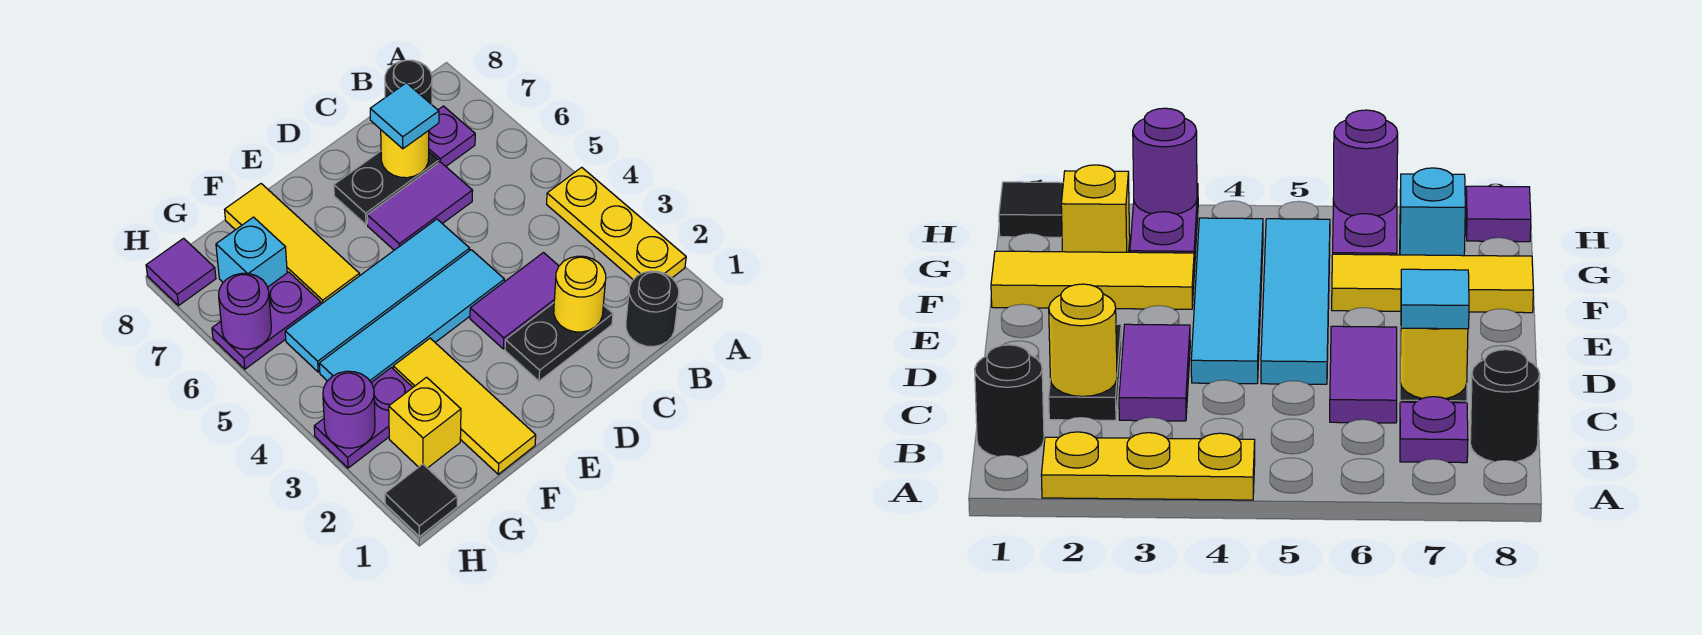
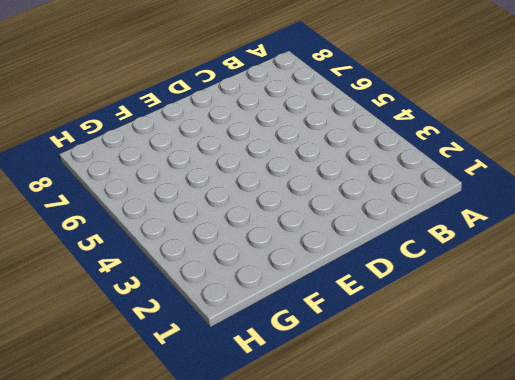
none -> yellow plate A2:A4 level 1
none -> black round brick B1 level 1
none -> purple plate B7 level 1

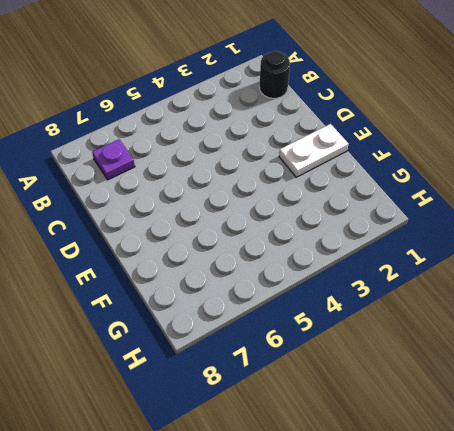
white plate E1:E2 level 1 -> none
none -> yellow plate A2:A4 level 1
none -> black round brick B8 level 1
none -> black plate C2:D2 level 1

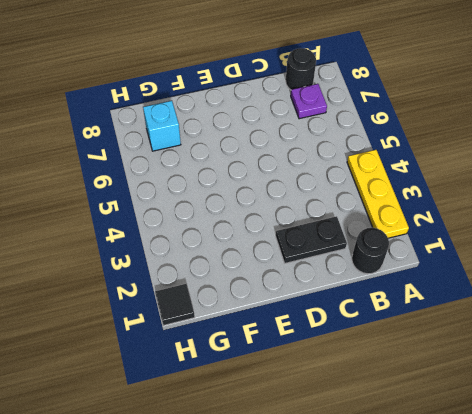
none -> purple tile C3:D3 level 1
none -> purple tile C6:D6 level 1
none -> black plate C7:D7 level 1

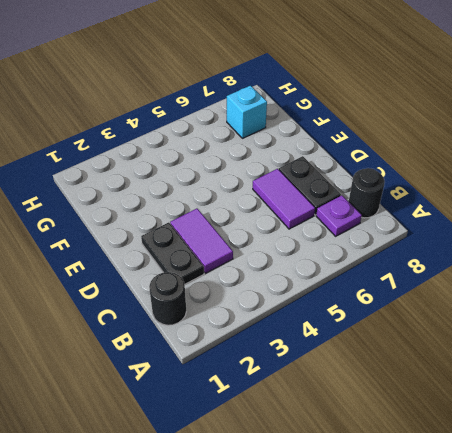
none -> yellow plate A2:A4 level 1
none -> cyan tile D4:G4 level 1
none -> cyan tile D5:G5 level 1

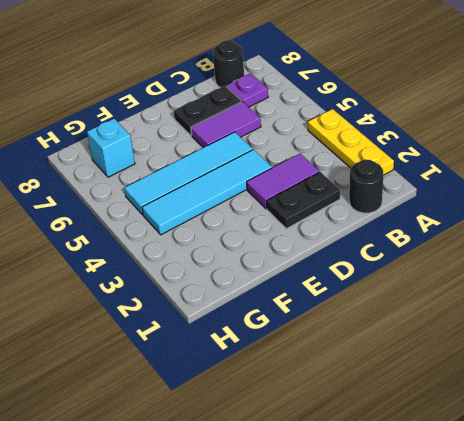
none -> yellow tile F1:F3 level 1
none -> yellow tile F6:F8 level 1
none -> yellow brick G2 level 1

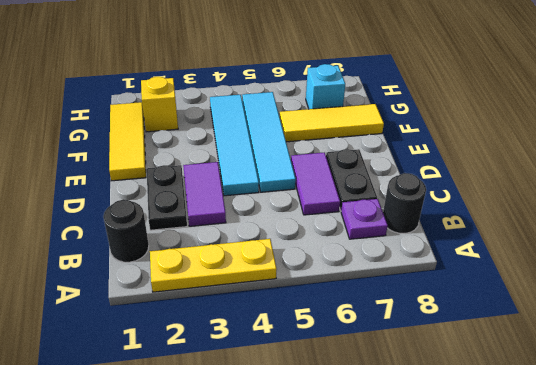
yellow tile E1:G1 level 1 -> yellow tile F1:F3 level 1
none -> purple plate G3:H3 level 1
none -> purple plate G6:H6 level 1
none -> black tile H1 level 1

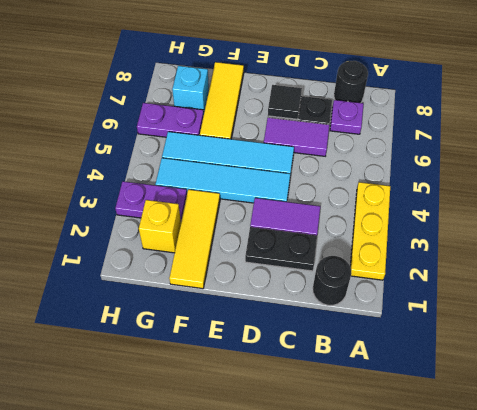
black tile D7 level 2 -> black tile H1 level 1
none -> purple tile H8 level 1
none -> yellow round brick C2 level 2
none -> yellow round brick C7 level 2

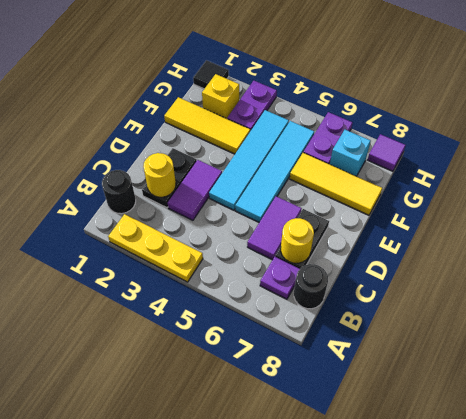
none -> purple round brick H3 level 2
none -> purple round brick H6 level 2
none -> cyan tile C7 level 3

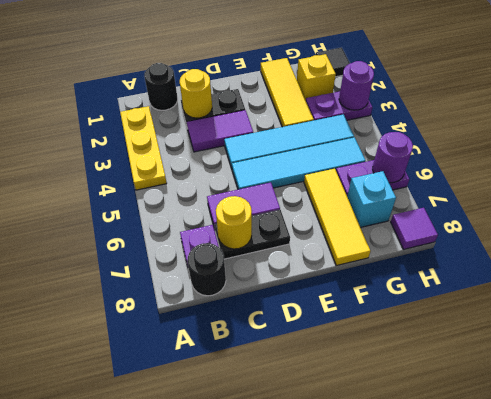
none -> cyan tile C7 level 3

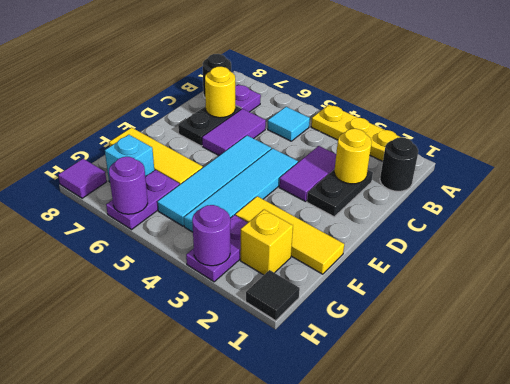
cyan tile B5 level 1 -> cyan tile C7 level 3

